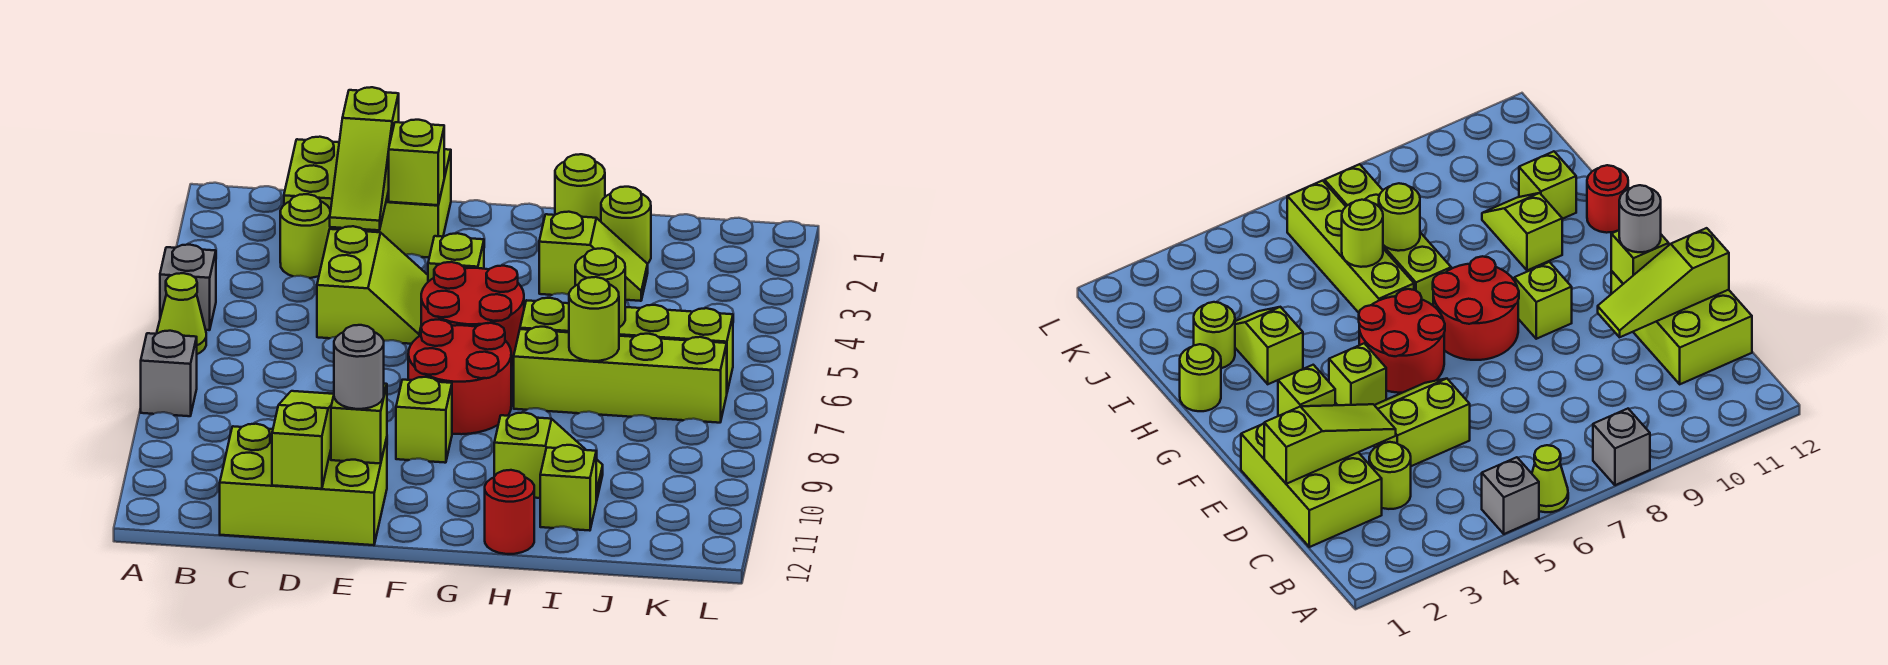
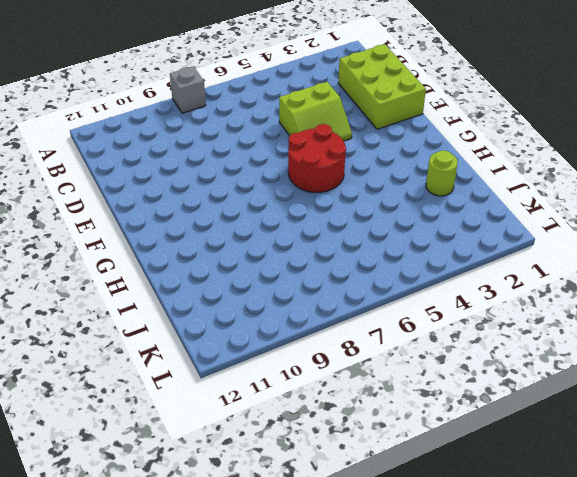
none -> grey brick A5 level 1
none -> lime cone A6 level 1
none -> lime round brick C3 level 1

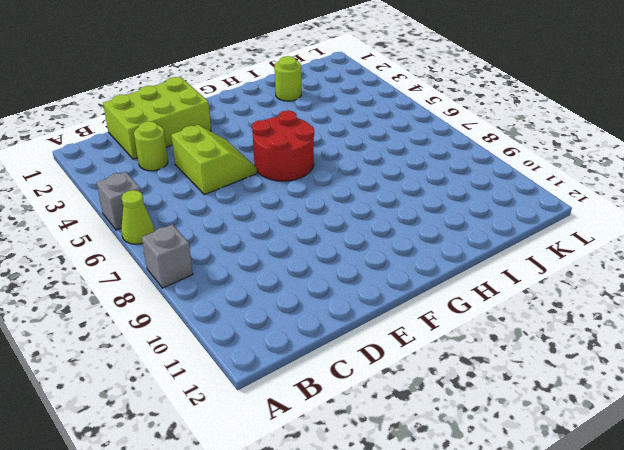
none -> lime brick C11:E12 level 1
none -> lime brick F4 level 1
none -> red round brick F7:G8 level 1

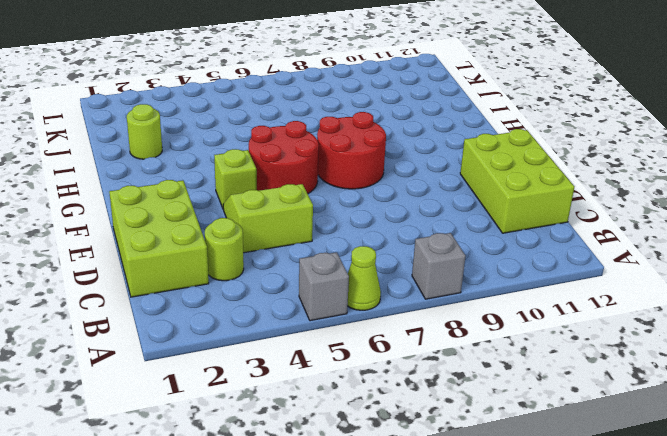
none -> lime brick F9 level 1
none -> lime round brick H1 level 1
none -> lime slope H3:I3 level 1 top H

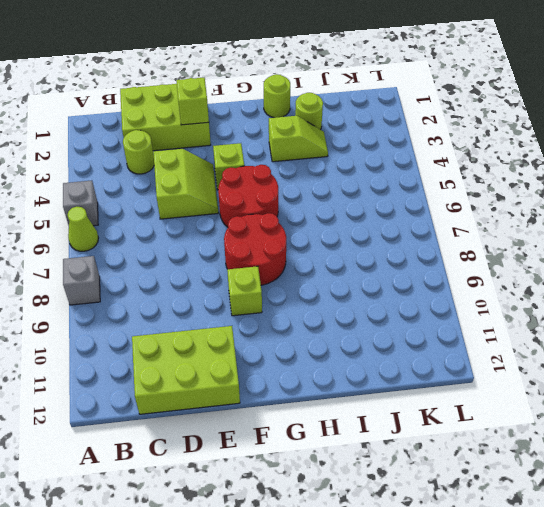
none -> lime brick H6:K6 level 1
none -> lime brick H7:K7 level 1
none -> lime slope H10:I10 level 1 top H

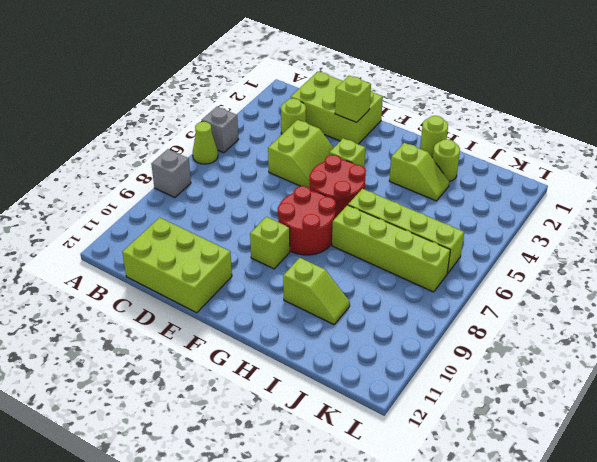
none -> red round brick H12 level 1
none -> lime brick I11 level 1
none -> lime slope D1:D3 level 2 top 1

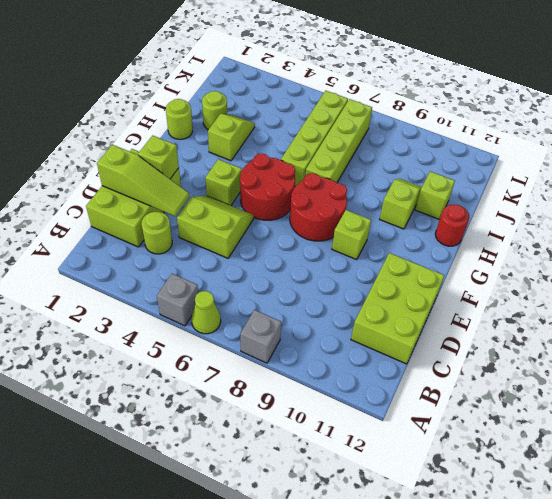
none -> lime slope D10:D12 level 2 top 12
none -> lime brick E11 level 2
none -> lime round brick I6 level 2

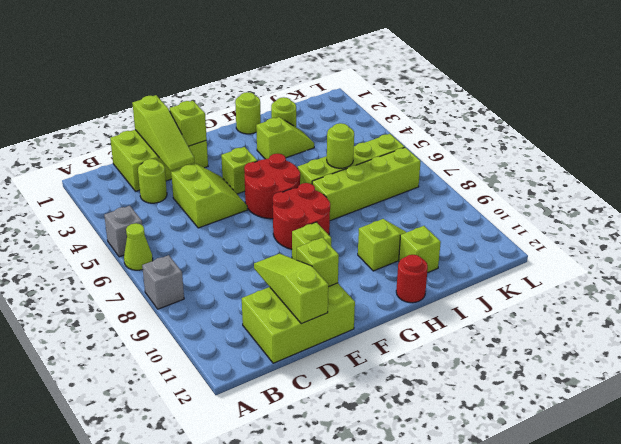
none -> lime round brick I7 level 2
none -> grey round brick E11 level 3

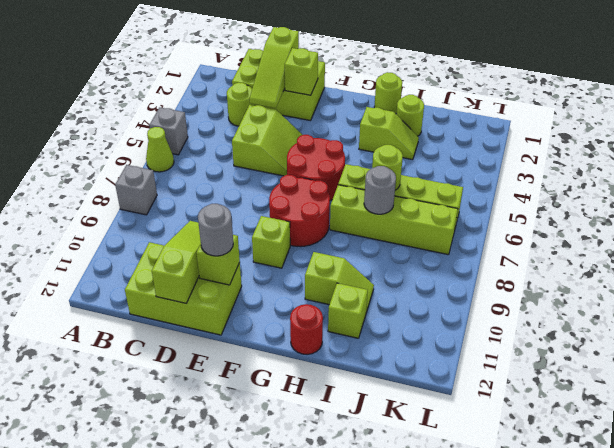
grey round brick I7 level 2 -> lime round brick I7 level 2
none -> lime brick F4 level 1

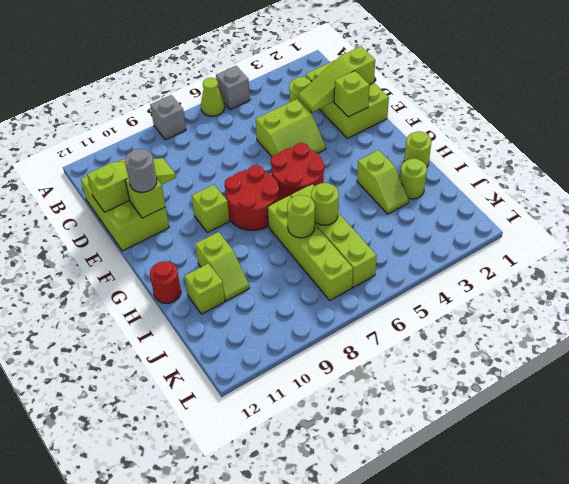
none -> lime brick F4 level 1

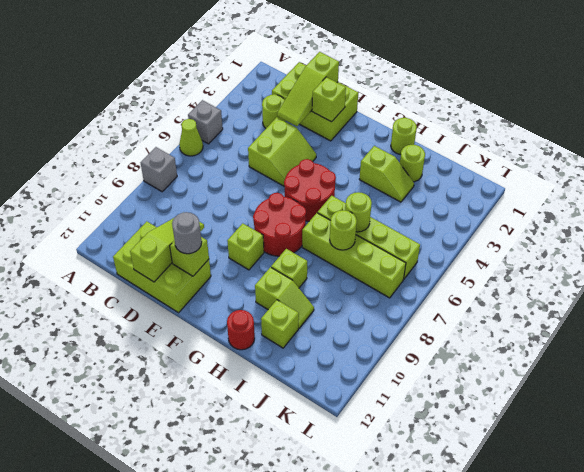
lime brick H9 level 1 -> lime brick F4 level 1

